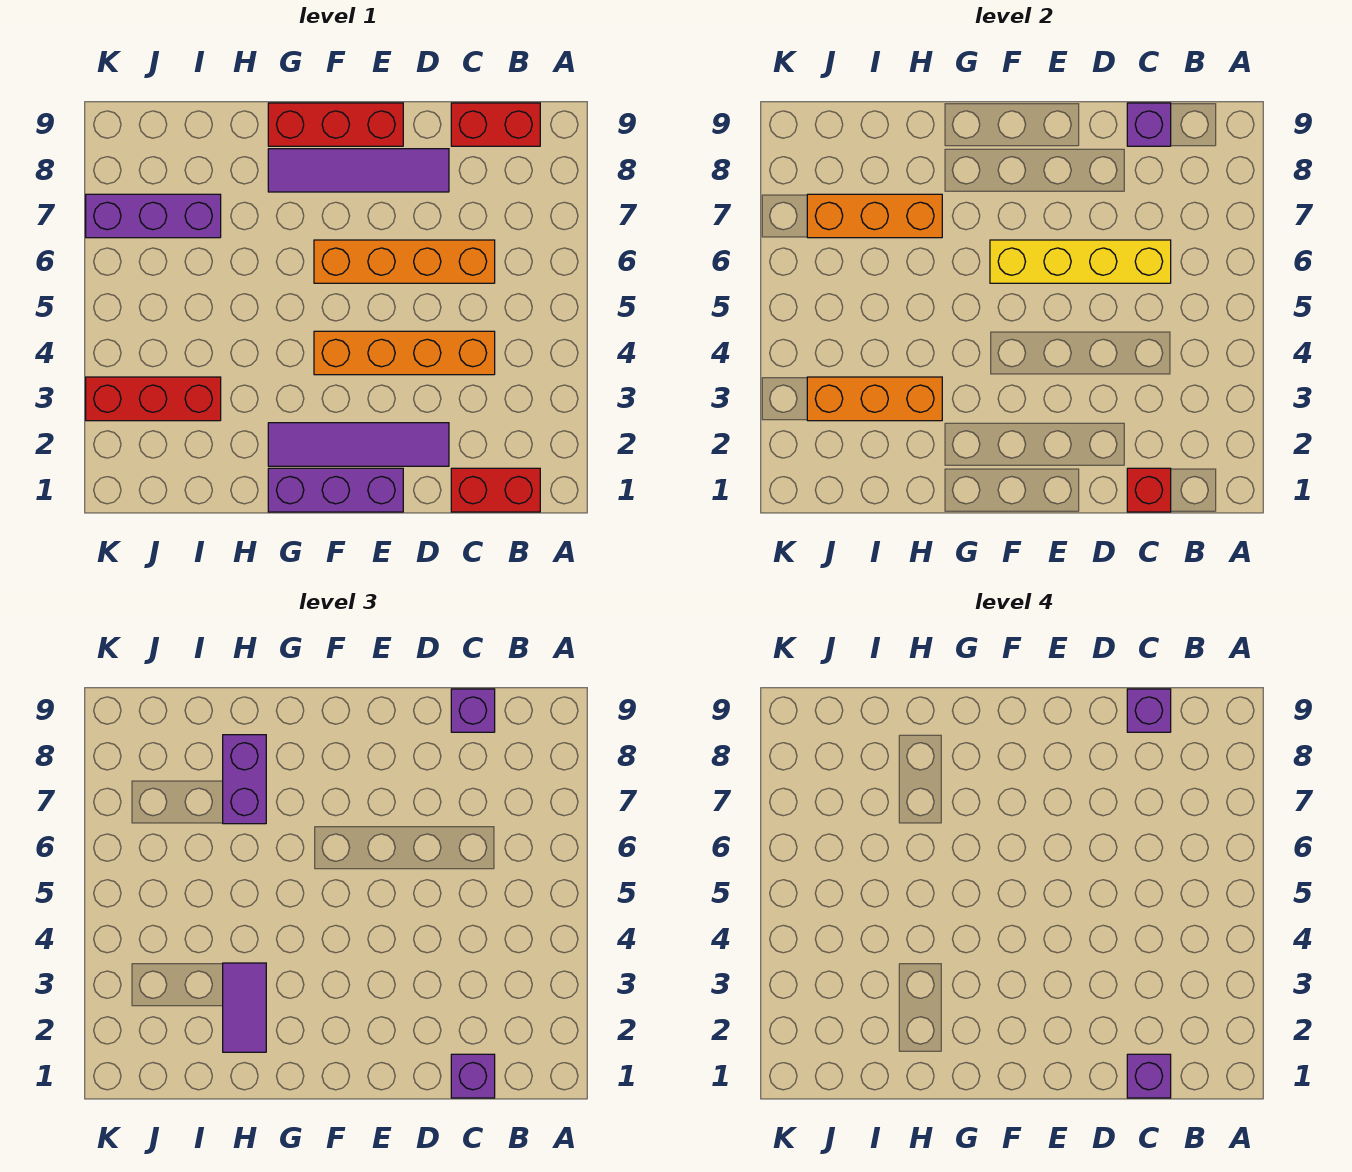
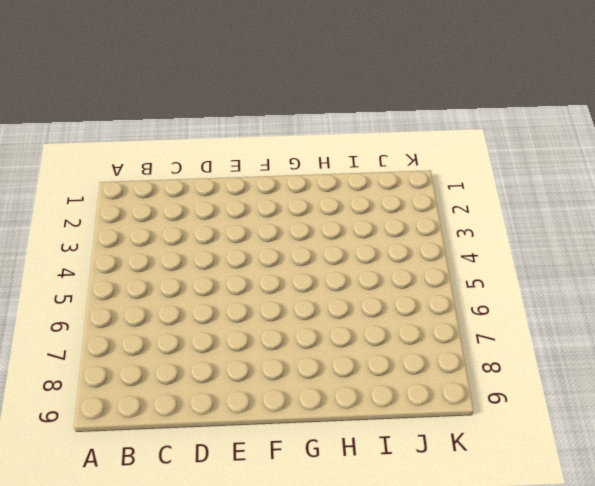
none -> red brick B1:C1 level 1
none -> red brick B9:C9 level 1
none -> orange brick C4:F4 level 1

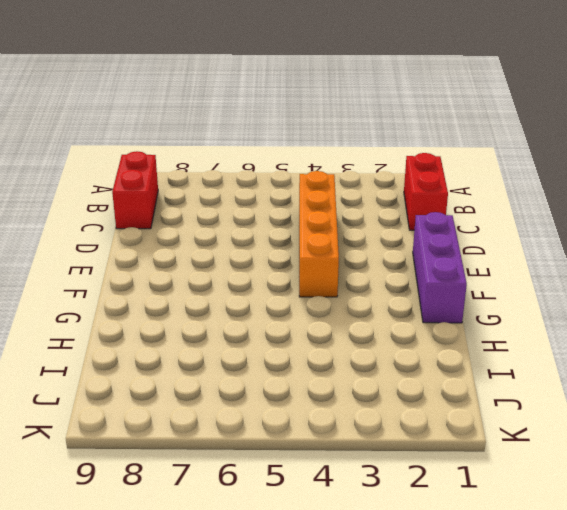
none -> orange brick C6:F6 level 1
none -> purple tile D2:G2 level 1
none -> purple tile D8:G8 level 1

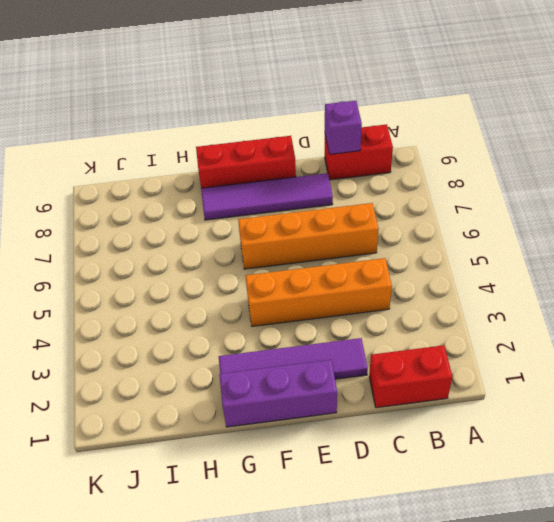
none -> red brick I3:K3 level 1
none -> purple brick I7:K7 level 1
none -> red brick C1 level 2

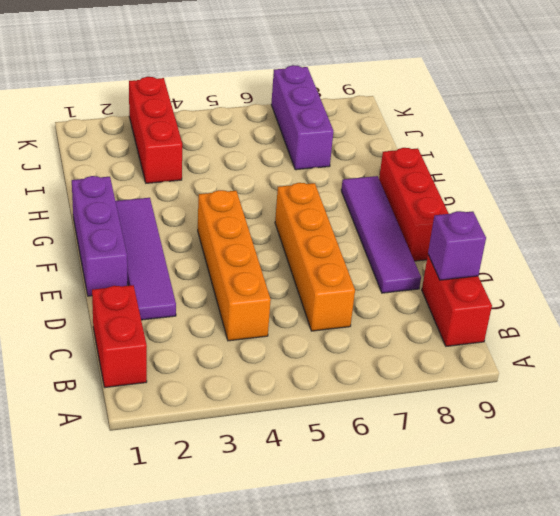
none -> red brick C1 level 2
none -> yellow brick C6:F6 level 2
none -> orange brick H3:J3 level 2

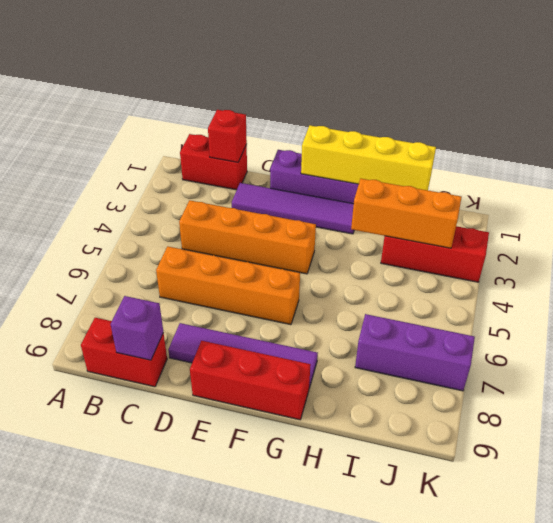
yellow brick F1:I1 level 2 -> yellow brick C6:F6 level 2
none -> orange brick H7:J7 level 2
none -> purple brick C1 level 3
none -> purple brick C9 level 3

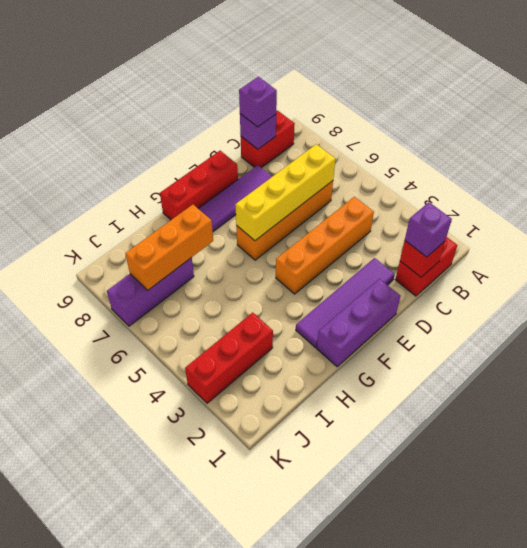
none -> orange brick H3:J3 level 2
none -> purple tile H2:H3 level 3
none -> purple brick H7:H8 level 3

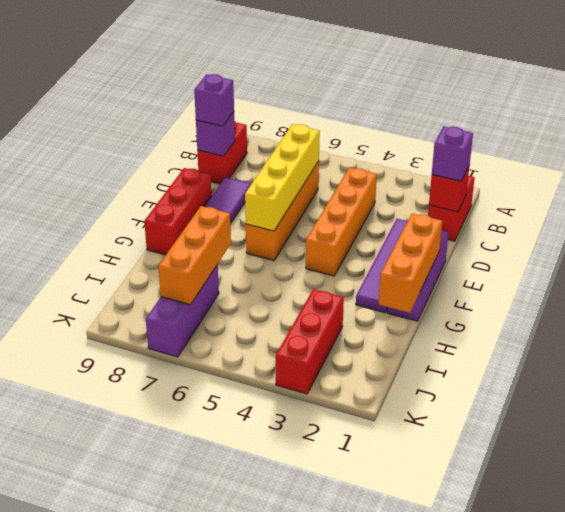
orange brick F1:H1 level 2 -> orange brick H3:J3 level 2
none -> purple tile H2:H3 level 3
none -> purple brick H7:H8 level 3
none -> purple brick C1 level 4

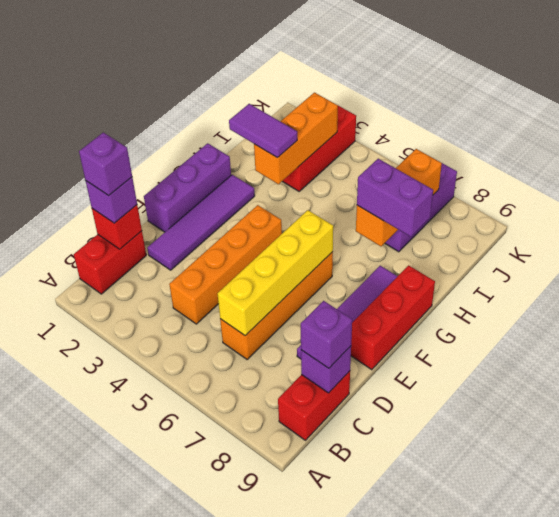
none -> purple brick C9 level 4

